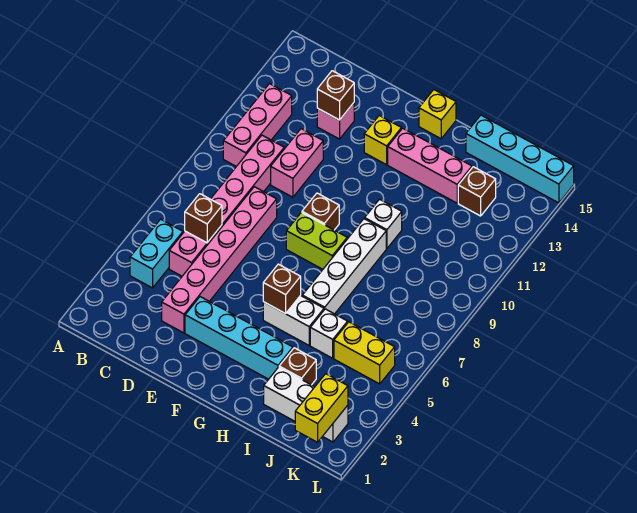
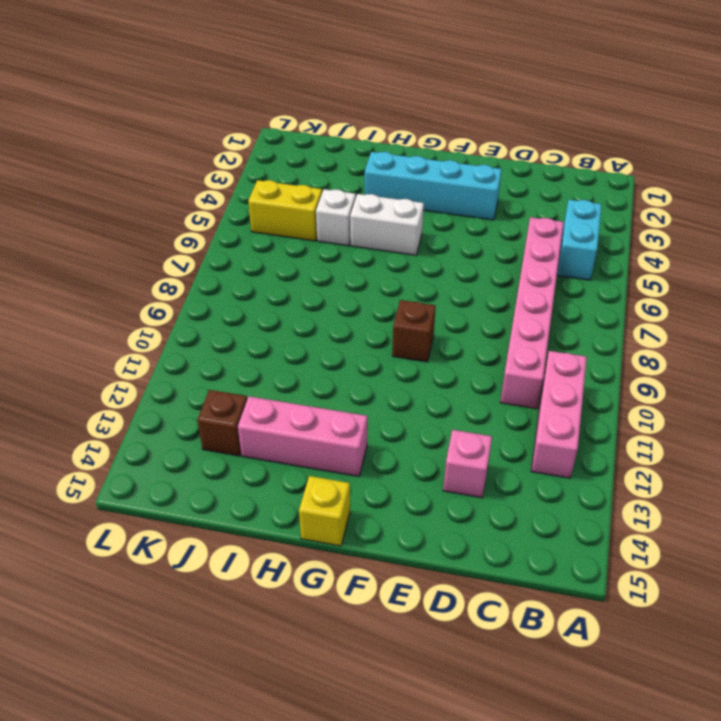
none -> pink brick D3:D8 level 1
none -> pink brick D10:D11 level 1
none -> lime brick F8:G8 level 1

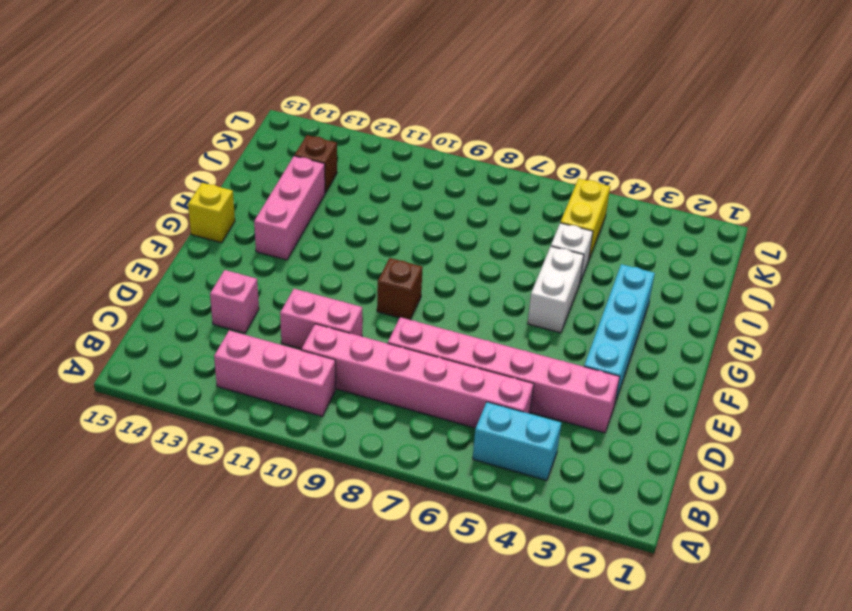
none -> lime brick F8:G8 level 1
none -> yellow brick F13 level 1
none -> white brick H6:H9 level 1

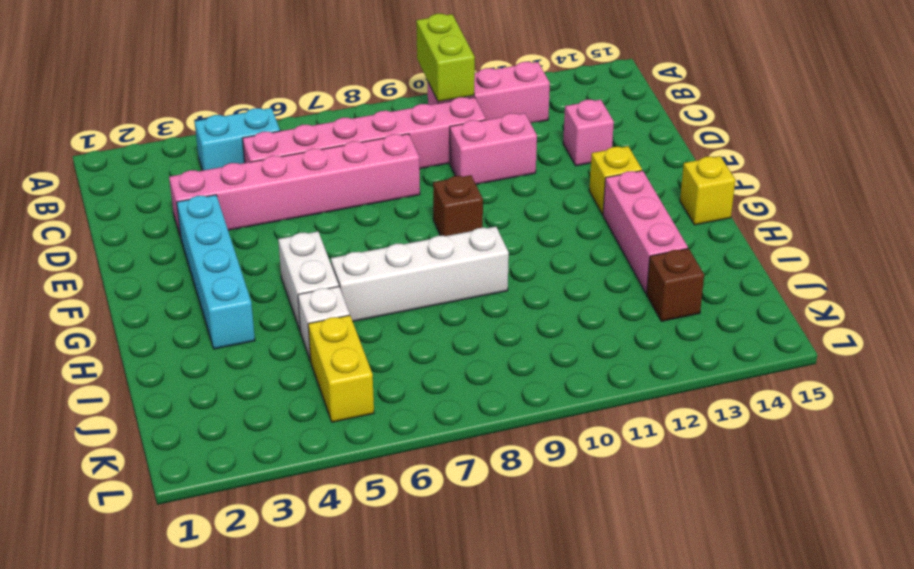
lime brick A10:B10 level 2 -> lime brick F8:G8 level 1
none -> white brick H10 level 1
none -> white brick I2:K2 level 1
none -> brown brick I3 level 1

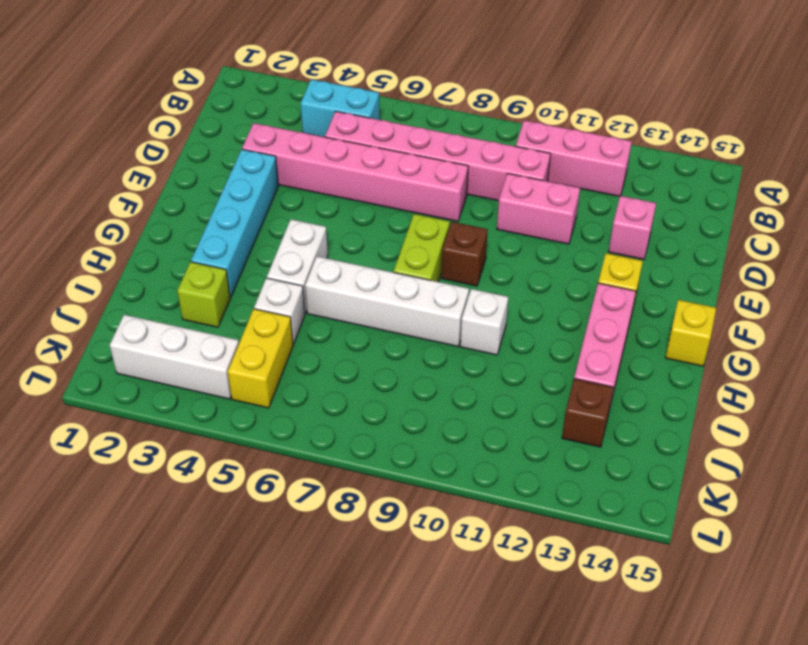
lime brick I3 level 1 -> brown brick I3 level 1
white brick K2:K4 level 1 -> white brick I2:K2 level 1
none -> cyan brick I15:L15 level 1
none -> brown brick C6 level 2
none -> brown brick D13 level 2

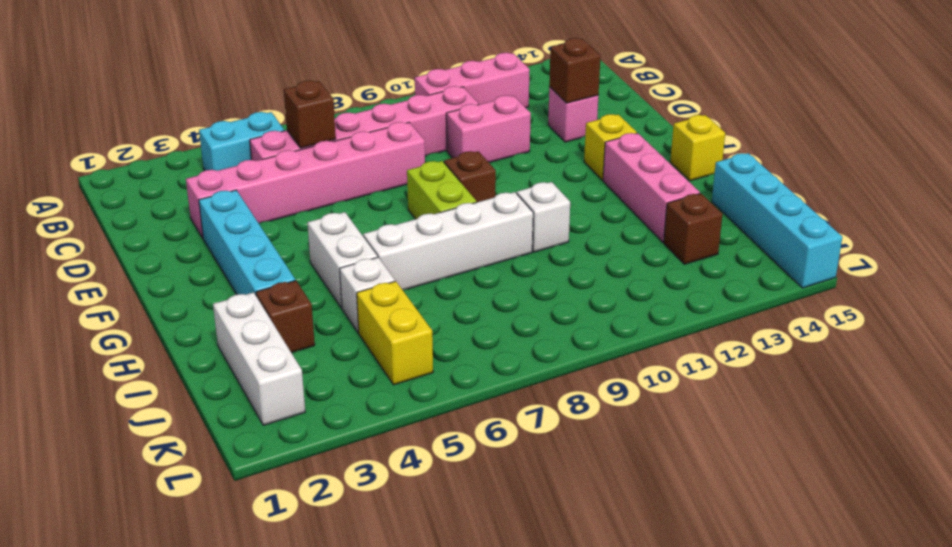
none -> brown brick G5 level 2
none -> yellow brick K1:K2 level 2

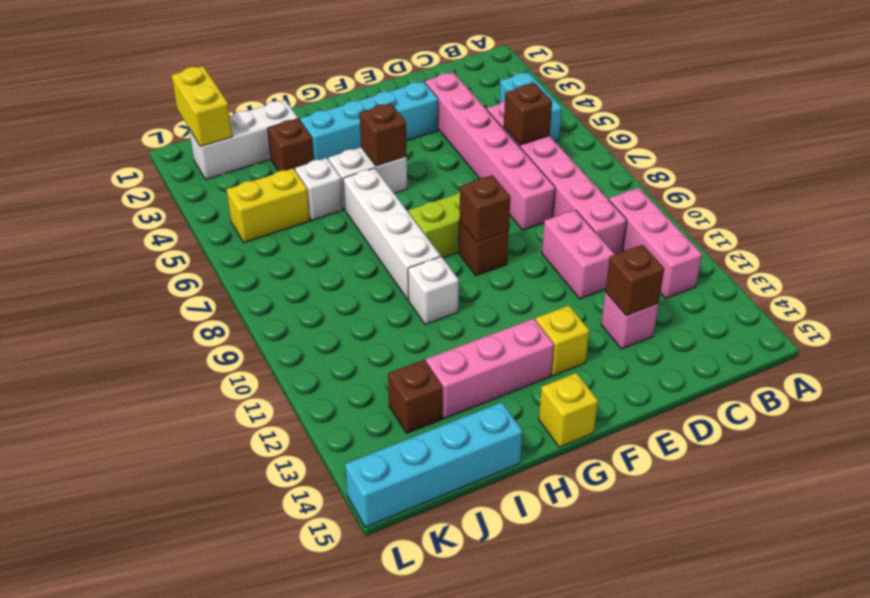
brown brick F9 level 2 -> none

